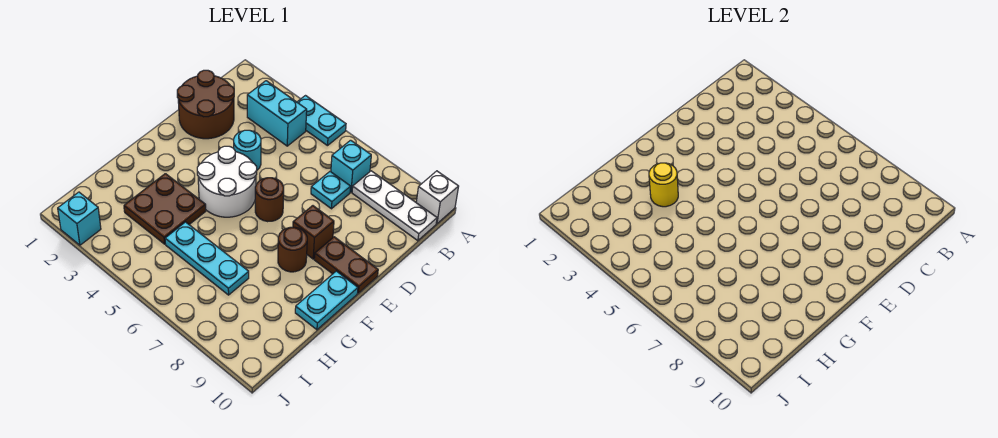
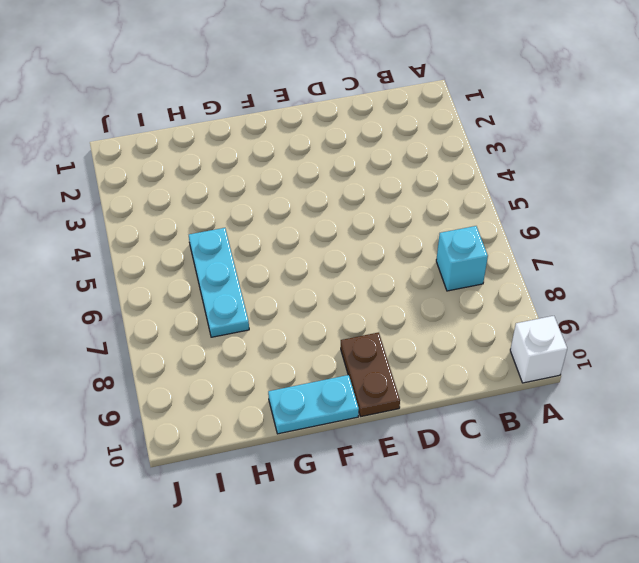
none -> cyan plate A4:A5 level 1
none -> cyan brick B3:B4 level 1
none -> white plate B8:B10 level 1

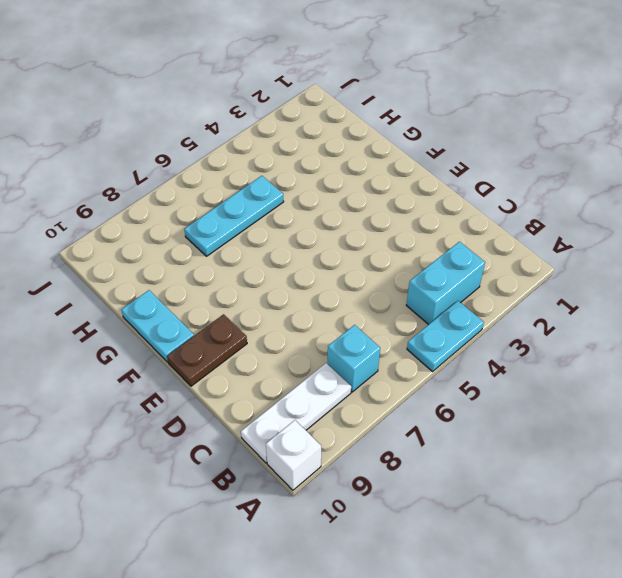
none -> brown round brick C1:D2 level 1
none -> cyan plate C7 level 1
none -> cyan round brick D4 level 1

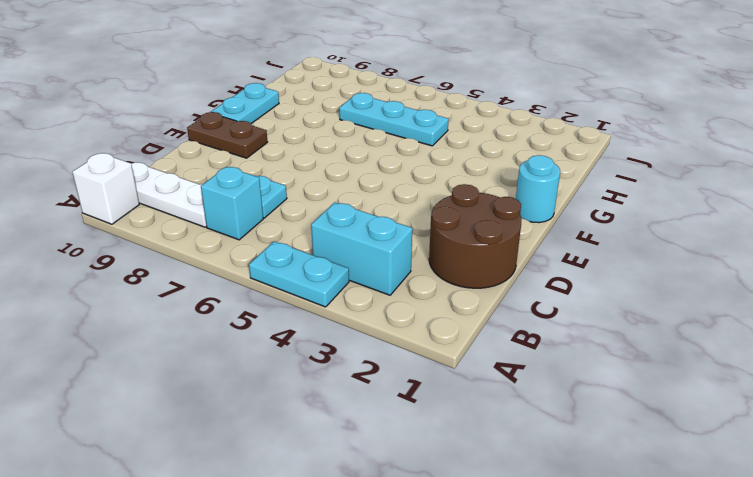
cyan round brick F1 level 1 -> cyan round brick D4 level 1
none -> white round brick E4:F5 level 1
none -> brown round brick E6 level 1
none -> brown brick E8 level 1

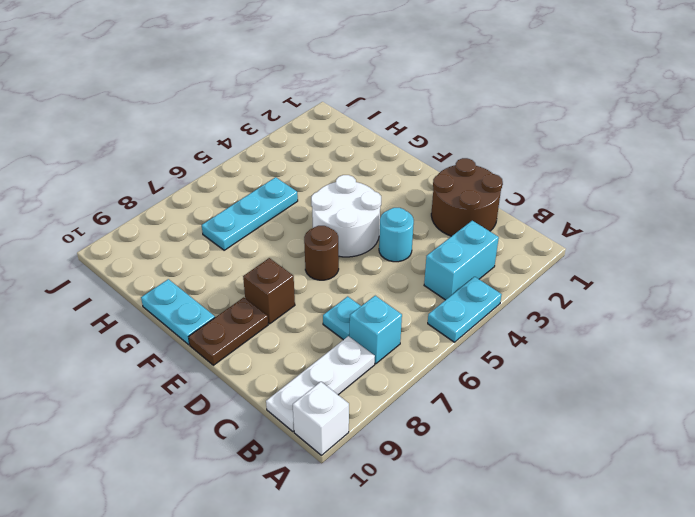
none -> brown round brick F8 level 1
none -> brown plate G3:H4 level 1
none -> cyan brick J2 level 1

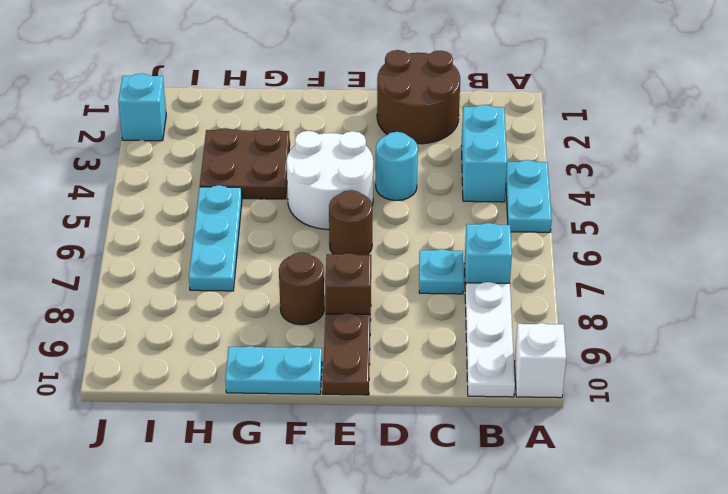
none -> yellow round brick G3 level 2

